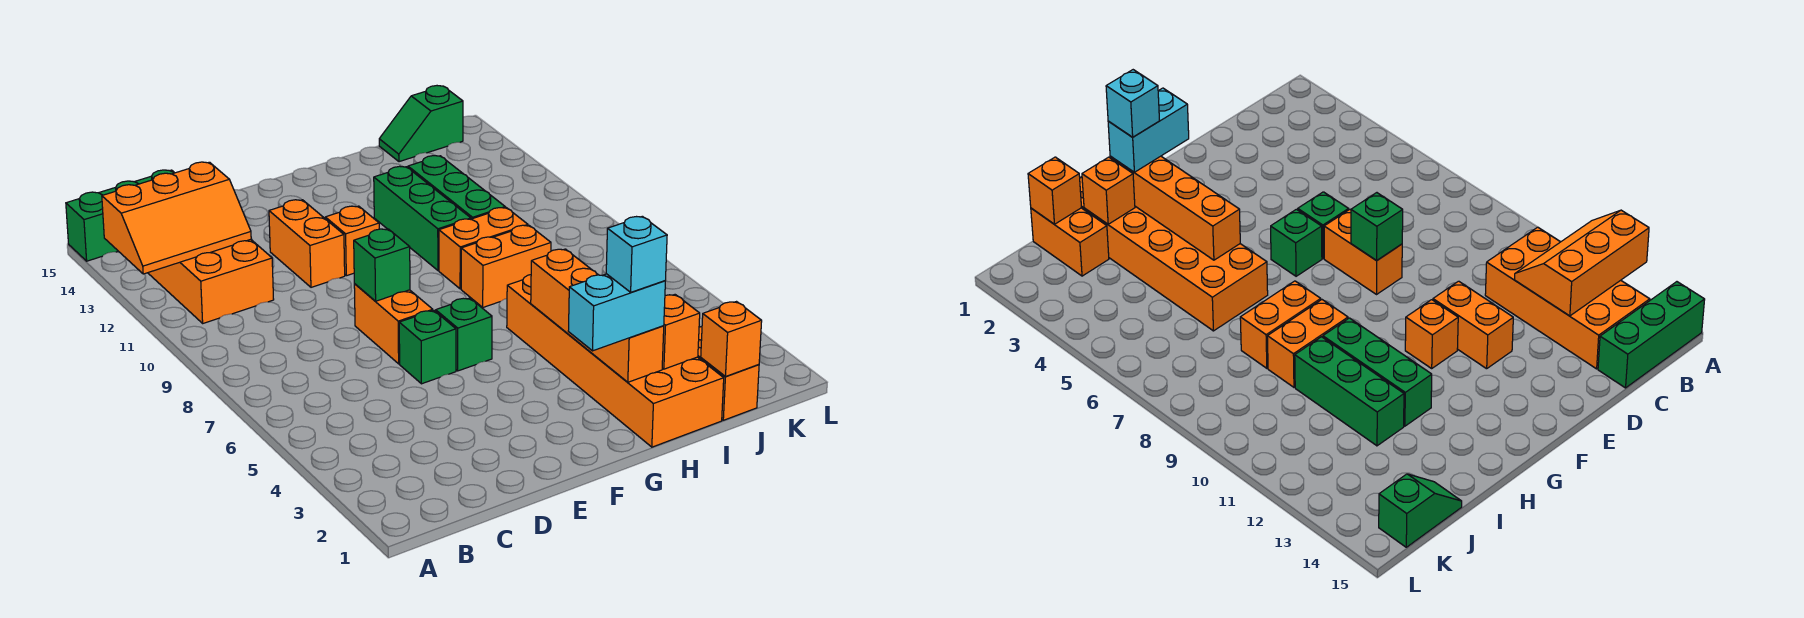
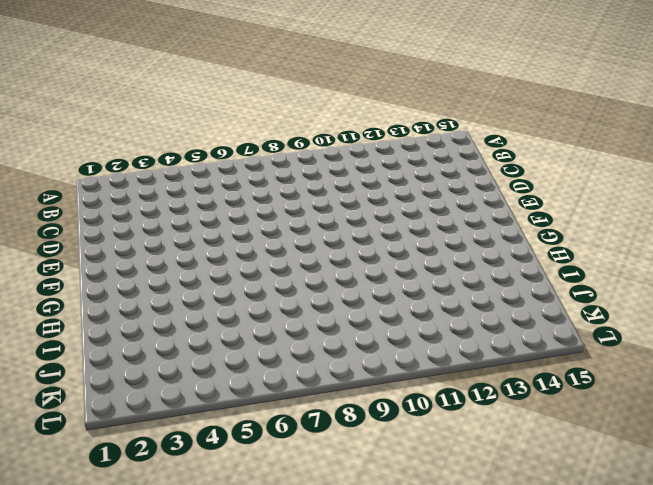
none -> green brick A15:C15 level 1
none -> orange brick B11:C14 level 1
none -> green brick E6 level 1

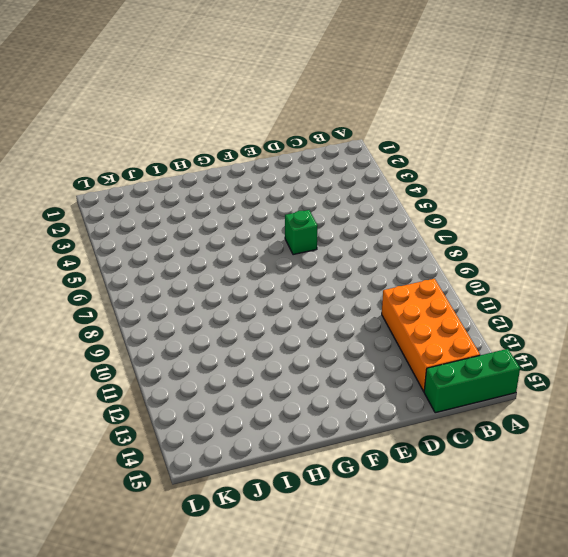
none -> orange brick E7:E8 level 1
none -> orange brick E11:E12 level 1
none -> green brick F6 level 1

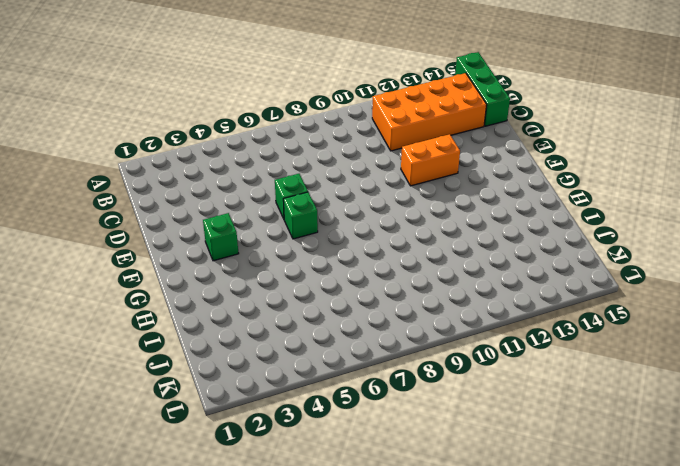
green brick F3 level 1 -> green brick E8 level 2
none -> orange brick E7:E8 level 1
none -> orange brick F11 level 1
none -> orange brick H1:I6 level 1

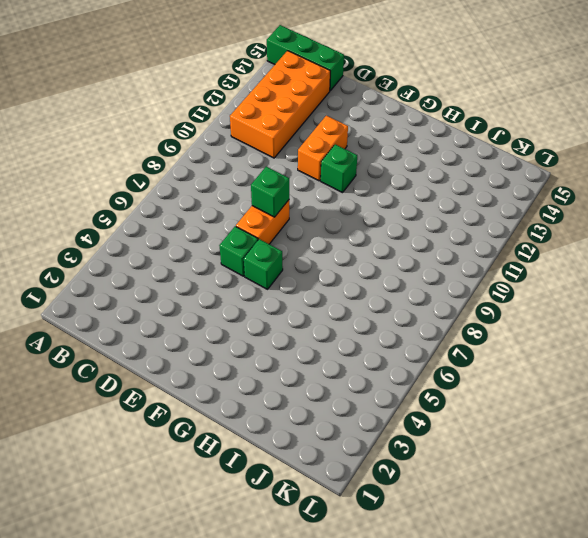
green brick F11 level 1 -> orange brick F11 level 1
none -> orange brick H1:I6 level 1
none -> orange brick H8:I8 level 1
none -> orange brick H9:I9 level 1

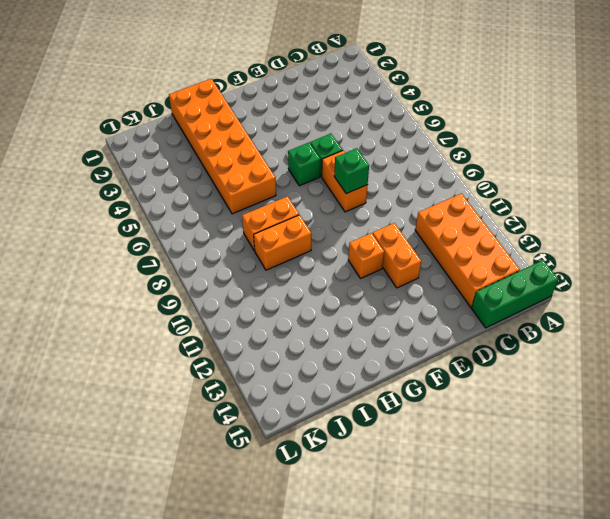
none -> green brick H10:H12 level 1
none -> green brick I10:I12 level 1
none -> orange brick J1:J2 level 1

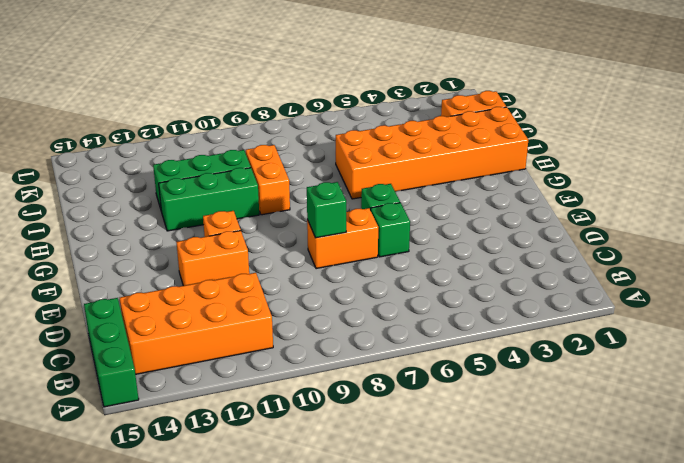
none -> orange brick H8:I8 level 1
none -> green slope J15:K15 level 1 top K
none -> orange slope A12:C13 level 2 top 13

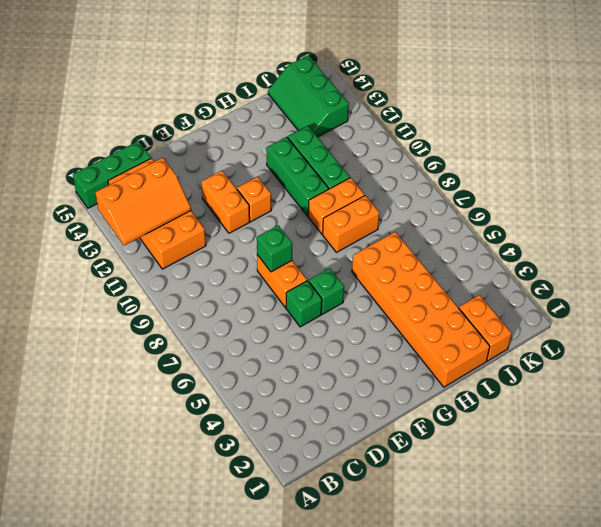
green slope J13:K15 level 1 top K -> green slope J15:K15 level 1 top K
none -> orange brick H2:H5 level 2
none -> orange brick I2 level 2
none -> orange brick J1 level 2

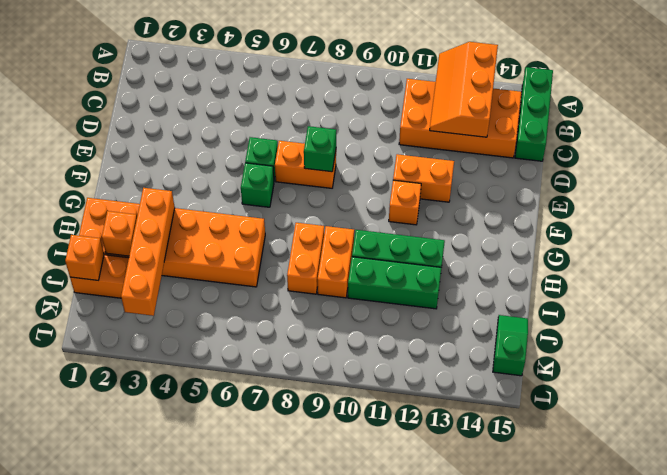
orange brick H3:K3 level 2 -> orange brick H2:H5 level 2
none -> cyan brick G2:H2 level 3
none -> cyan brick H2 level 4

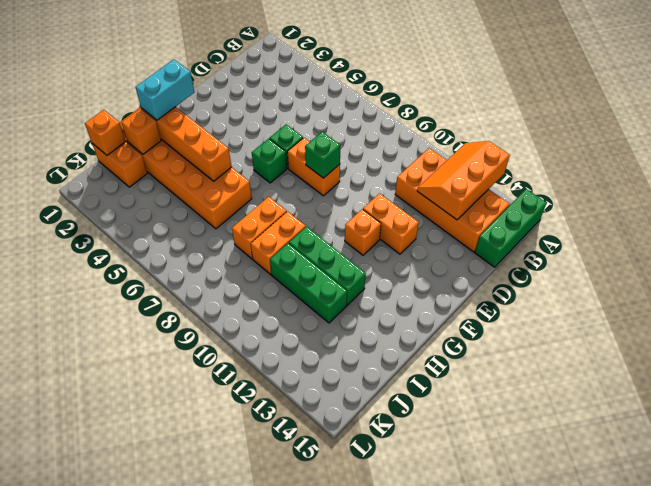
none -> green slope J15:K15 level 1 top K
none -> cyan brick H2 level 4

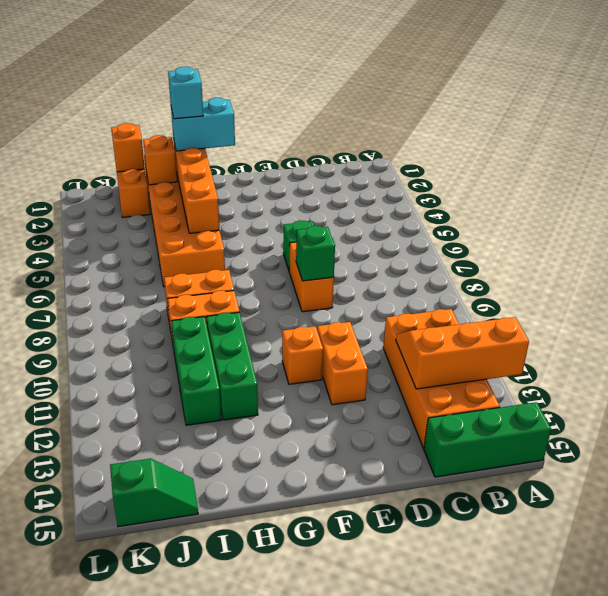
none -> green brick F6 level 1

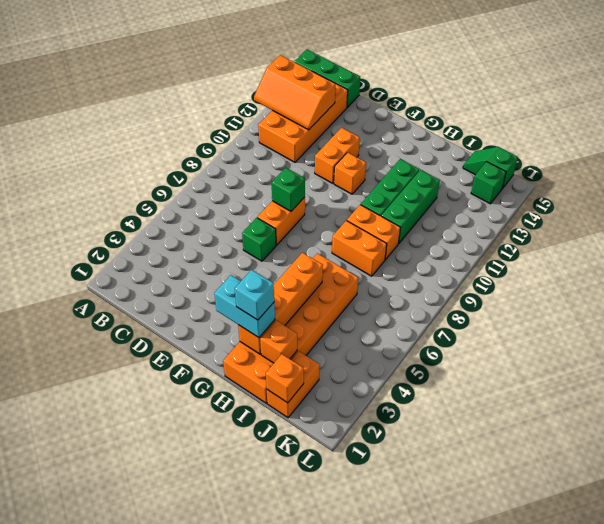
green brick K14 level 1 -> green brick F6 level 1

